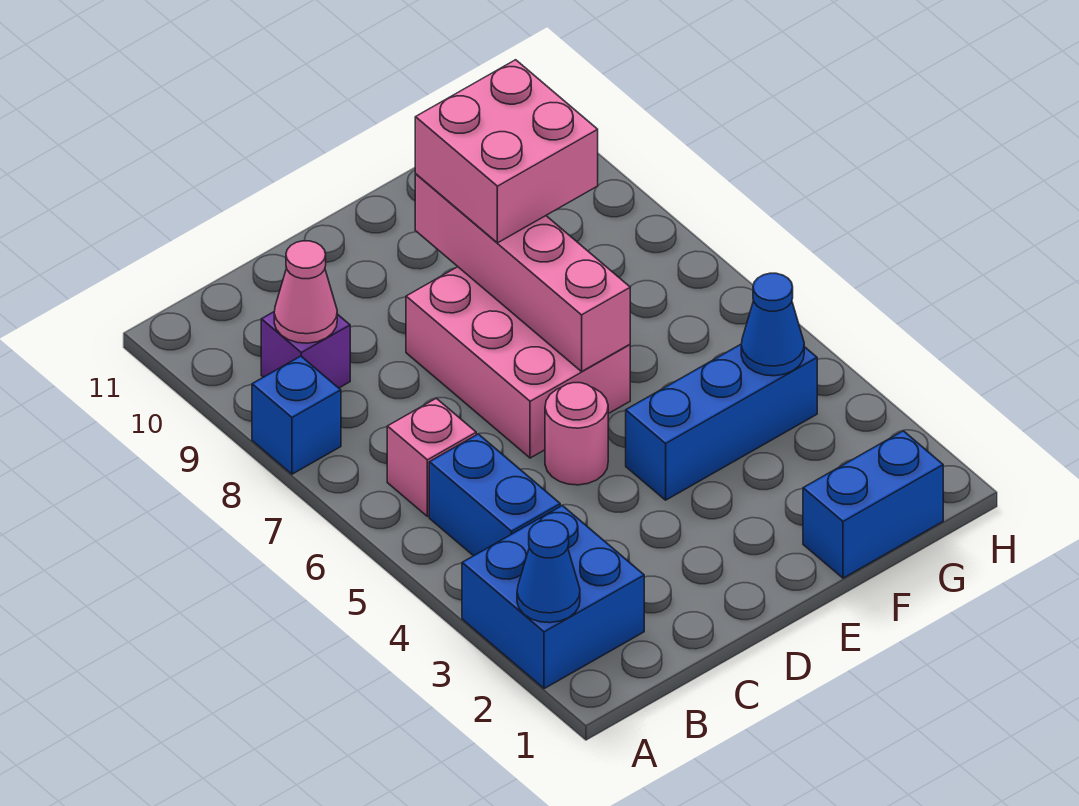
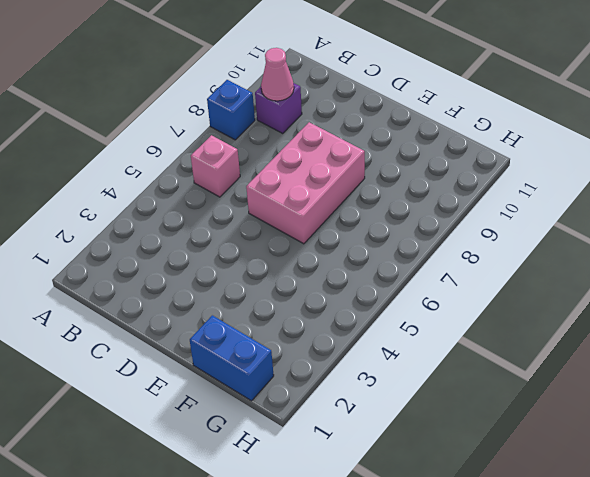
none -> blue brick A2:B3 level 1
none -> blue brick B4:B5 level 1
none -> pink round brick D5 level 1

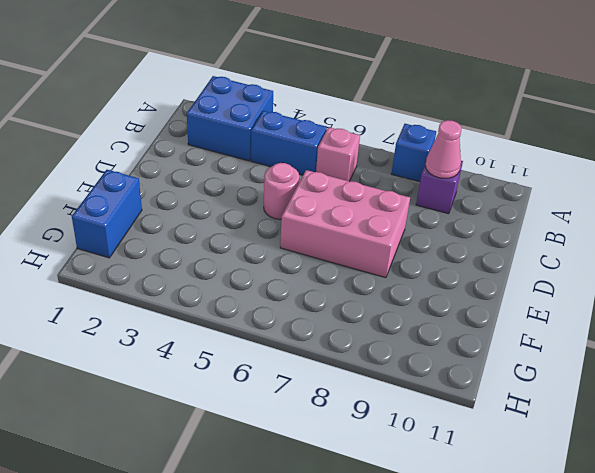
none -> blue brick E4:G4 level 1
none -> blue cone A2 level 2
none -> pink brick E6:E9 level 2

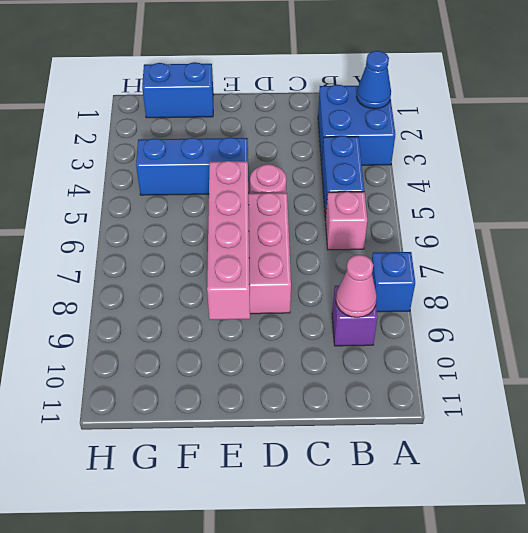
none -> blue cone G4 level 2
none -> pink brick E8:F9 level 3

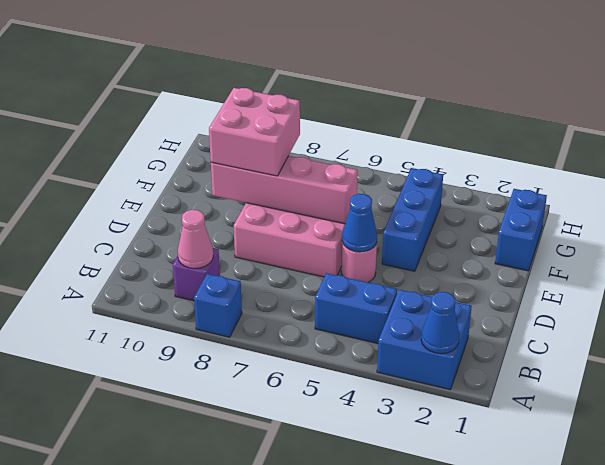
blue cone D5 level 2 -> blue cone G4 level 2
none -> pink brick B6 level 1

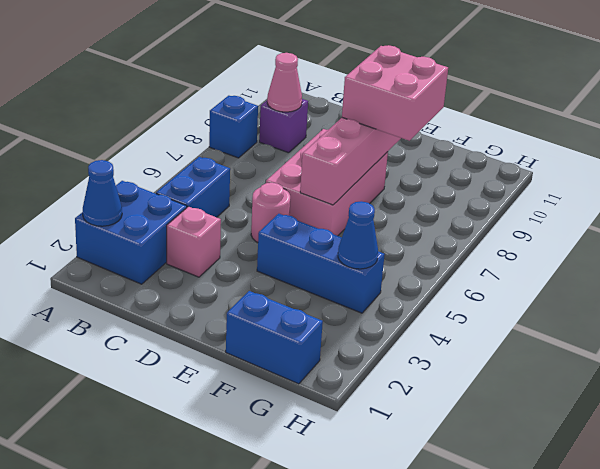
pink brick C3 level 1 -> pink brick B6 level 1

